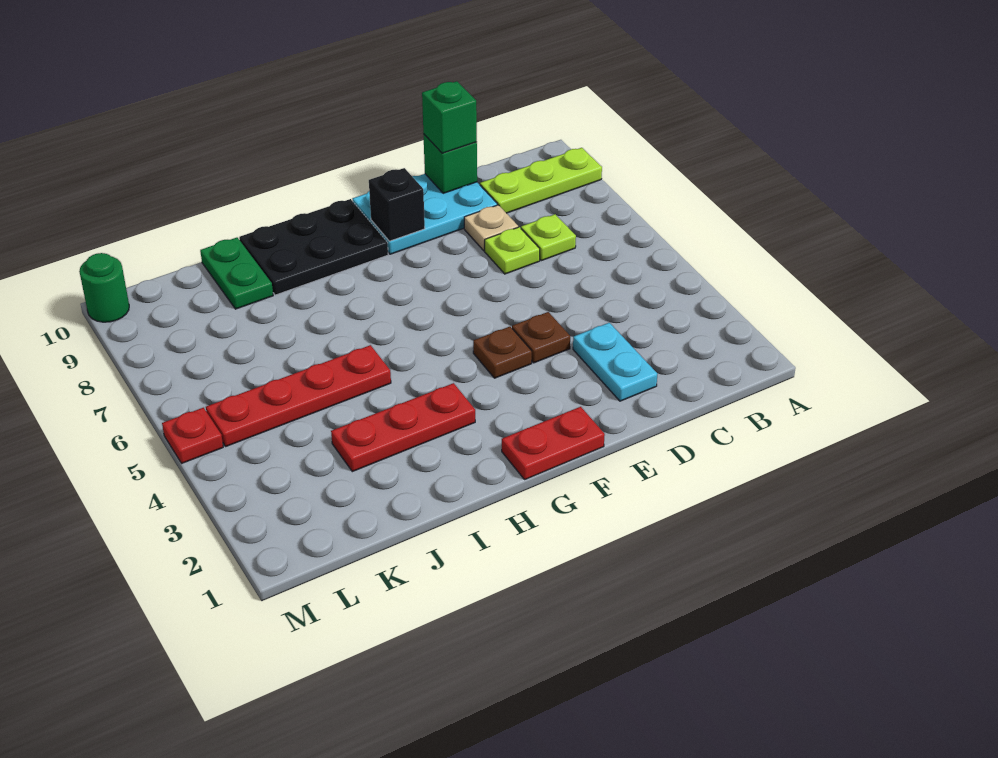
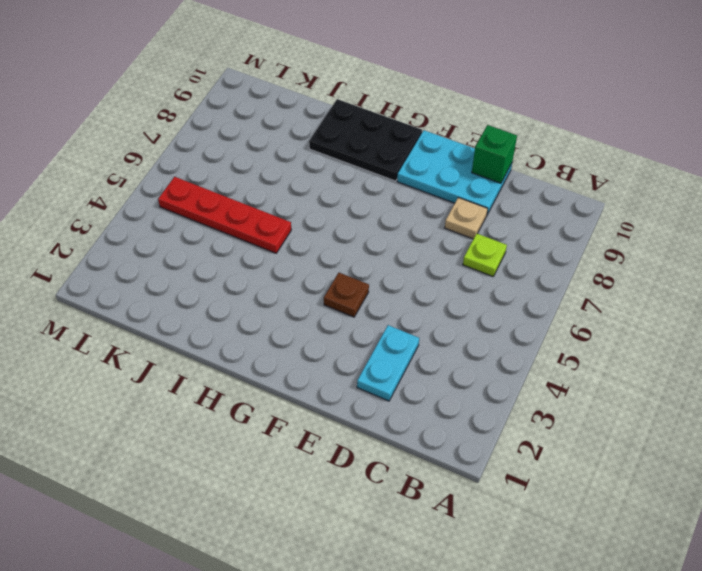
none -> lime plate A9:C9 level 1
none -> lime plate D7 level 1
none -> brown plate E4 level 1

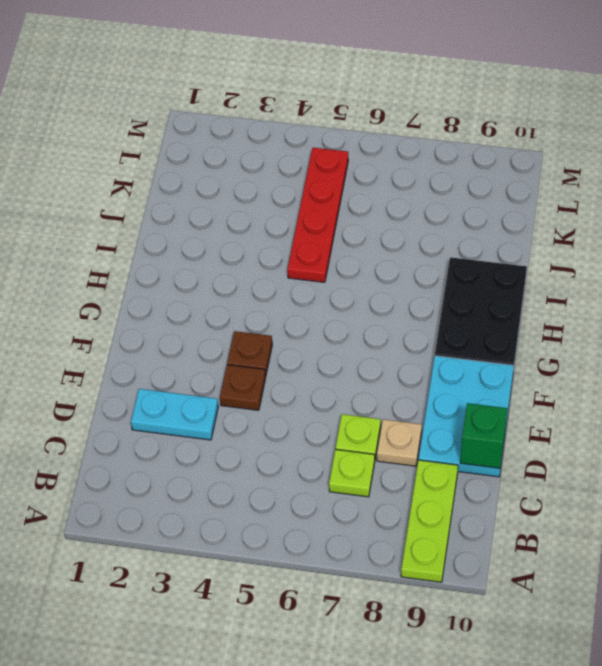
none -> red plate F1:G1 level 1
none -> red plate H3:J3 level 1
none -> green plate J9:J10 level 1

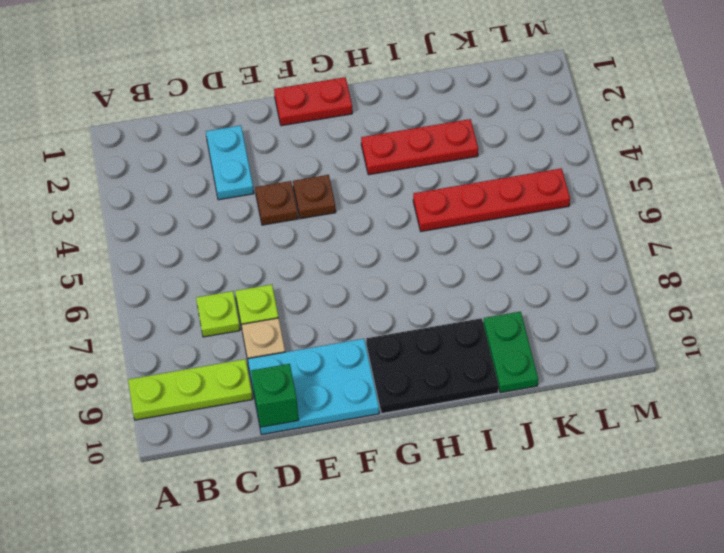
none -> red plate M5 level 1
none -> green round brick M10 level 1
none -> black brick F9 level 2

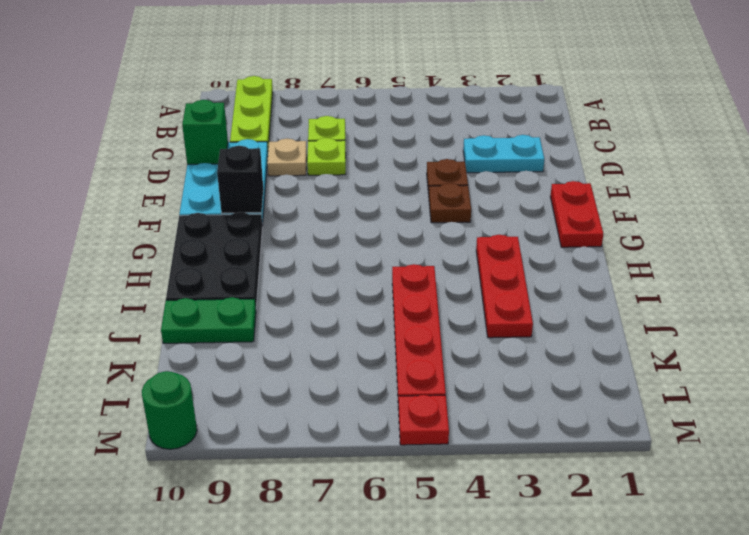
none -> green brick D10 level 3

